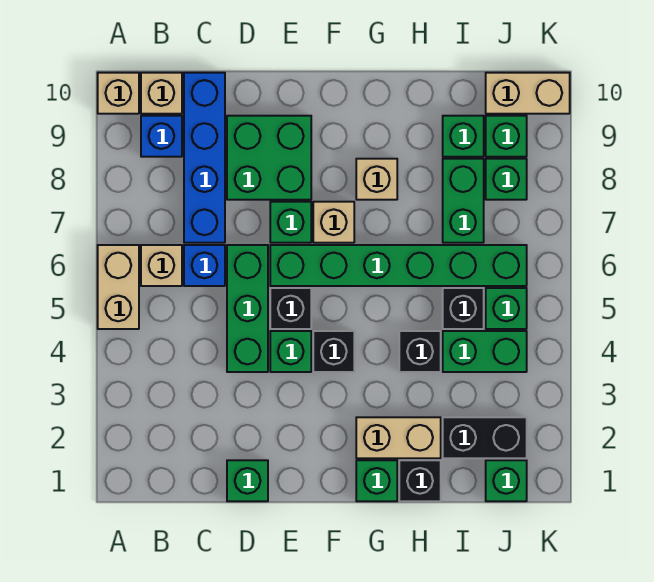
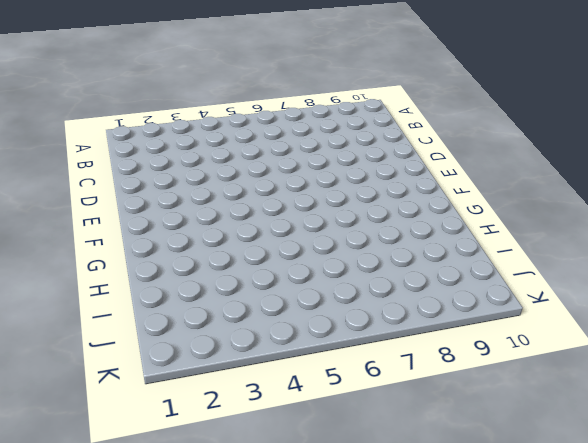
none -> tan brick A5:A6 level 1
none -> tan brick A10 level 1
none -> tan brick B6 level 1
none -> blue brick B9 level 1

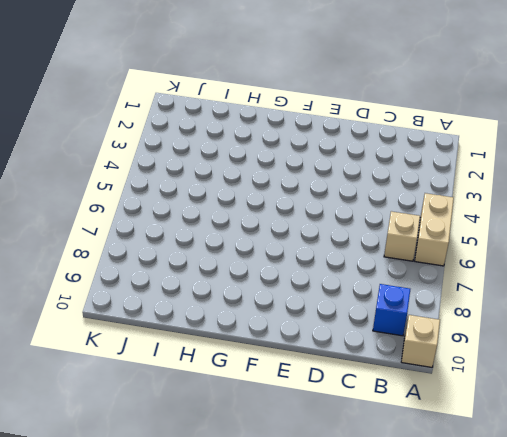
none -> tan brick B10 level 1
none -> blue brick C6 level 1
none -> blue brick C7:C10 level 1
none -> green brick D1 level 1

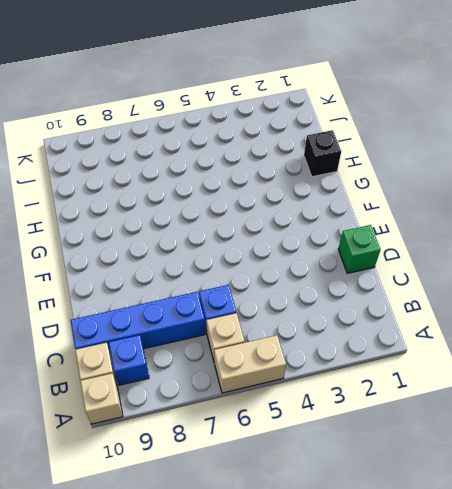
none -> green brick D4:D6 level 1
none -> green brick D8:E9 level 1
none -> green brick E4 level 1
none -> black brick E5 level 1

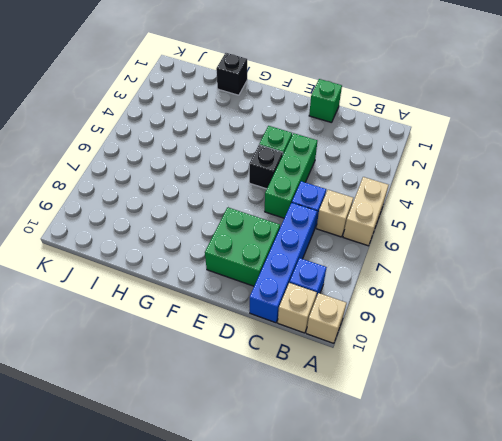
none -> green brick E6:J6 level 1
none -> green brick E7 level 1
none -> black brick F4 level 1
none -> tan brick F7 level 1

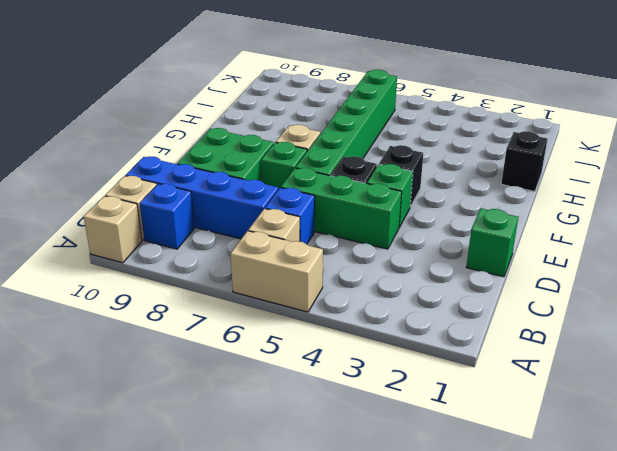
none -> green brick G1 level 1
none -> tan brick G2:H2 level 1
none -> tan brick G8 level 1
none -> black brick H4 level 1

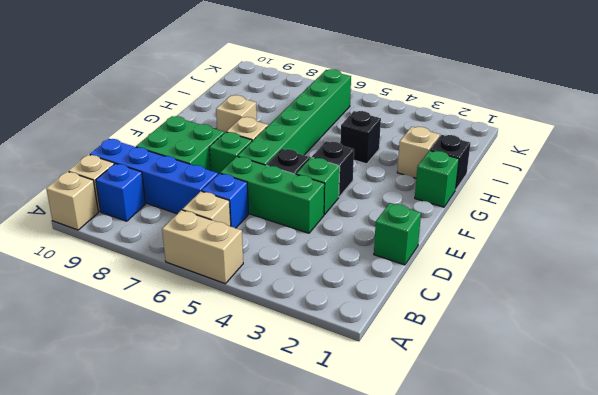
tan brick H2 level 1 -> tan brick G2:H2 level 1
none -> black brick I2:J2 level 1
none -> green brick I4:J4 level 1
none -> black brick I5 level 1
none -> green brick I7:I8 level 1

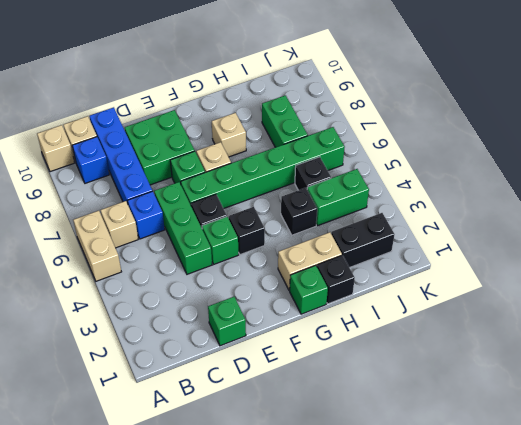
none -> green brick I9 level 1
none -> green brick J1 level 1
none -> green brick J5 level 1
none -> green brick J8 level 1

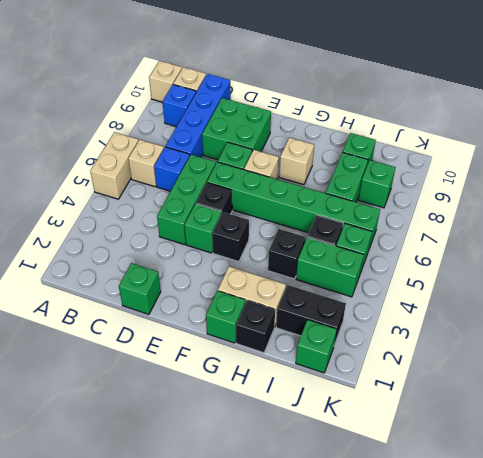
none -> green brick J9 level 1
none -> tan brick J10:K10 level 1

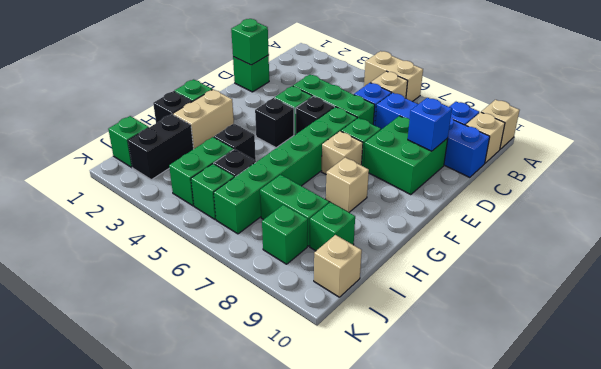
green brick D1 level 2 -> green brick J9 level 1
blue brick D9 level 2 -> none
tan brick J10 level 1 -> tan brick J10:K10 level 1

